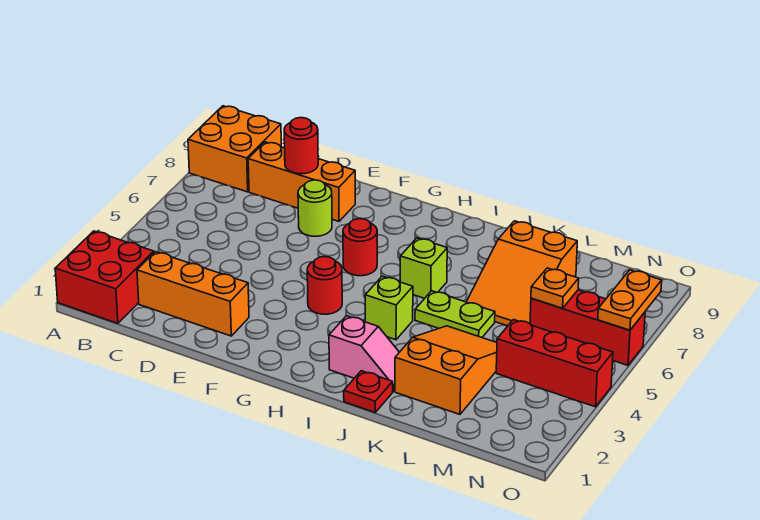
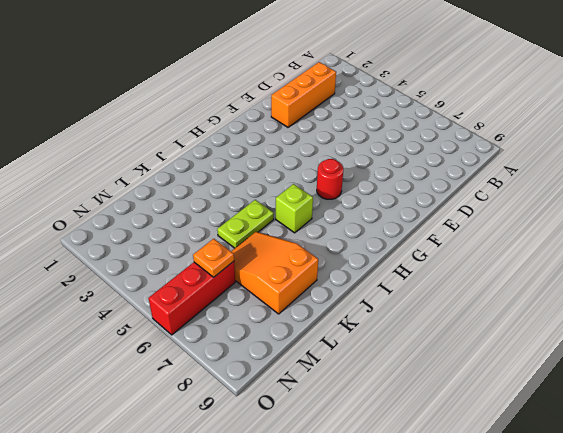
none -> red brick A1:B2 level 1
none -> orange brick A8:B9 level 1
none -> orange brick C8:E8 level 1

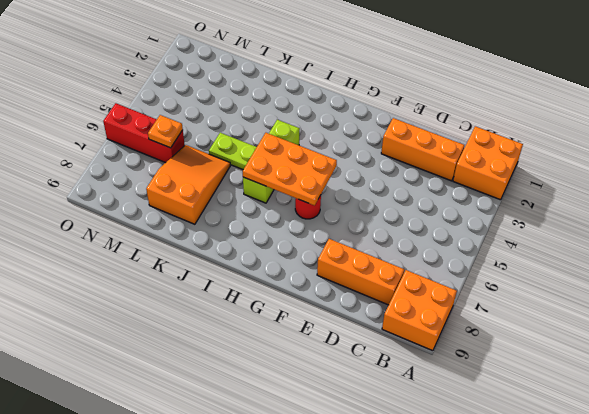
orange brick A1:B2 level 1 -> red brick A1:B2 level 1
orange plate G5:I6 level 2 -> none
none -> lime round brick E7 level 1
none -> red round brick G4 level 1
none -> pink slope I2:J2 level 1 top I

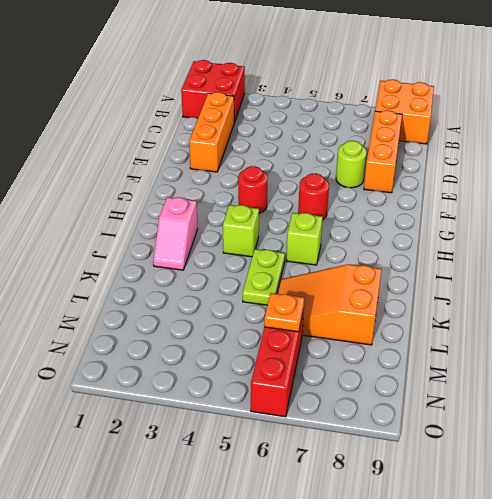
none -> red plate J1 level 1
none -> orange slope K2:L4 level 1 top 2
none -> red brick M4:O4 level 1

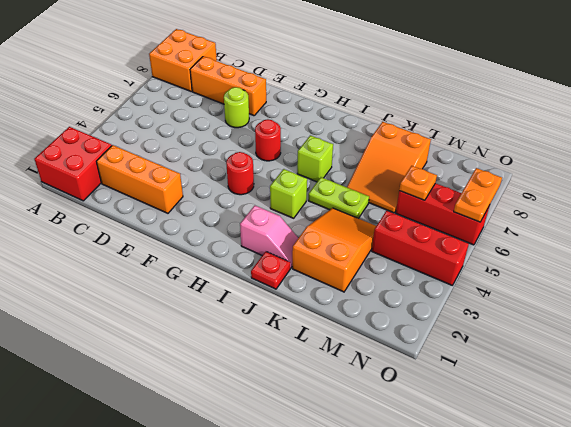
none -> red round brick D8 level 2

